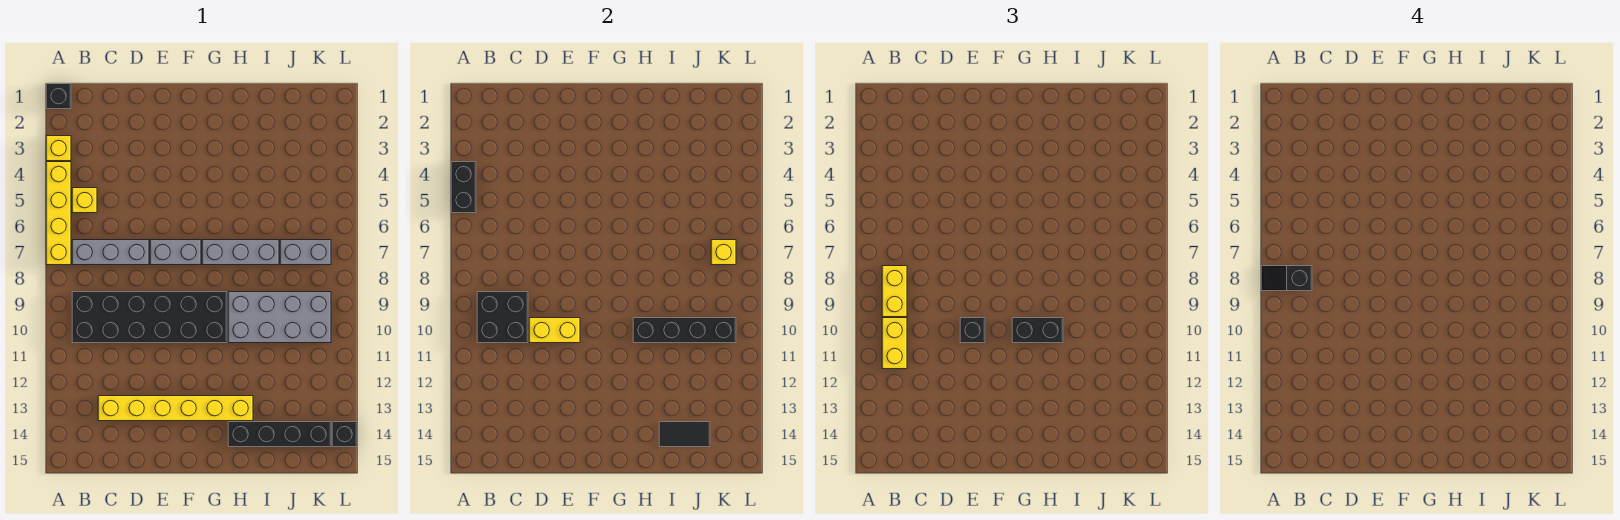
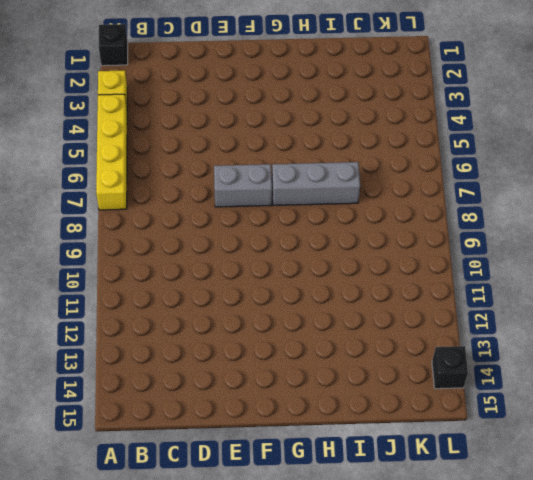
none -> yellow brick B5 level 1
none -> grey brick B7:D7 level 1
none -> black brick B9:G10 level 1

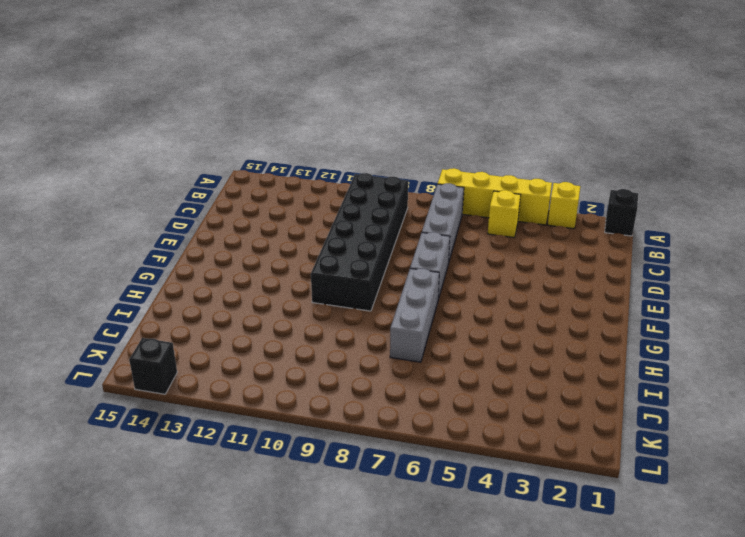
none -> yellow brick C13:H13 level 1
none -> grey brick H9:K10 level 1
none -> black brick H14:K14 level 1

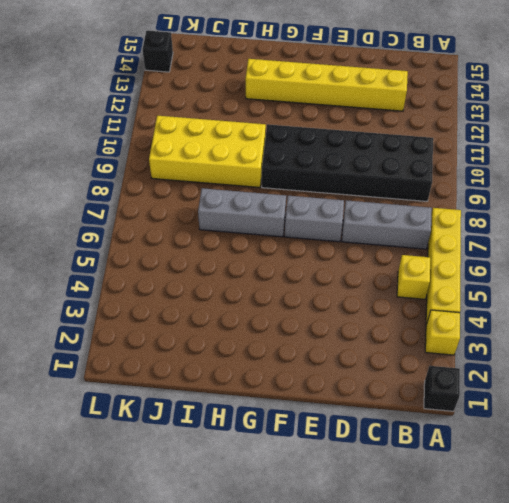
yellow brick H9:K10 level 1 -> grey brick H9:K10 level 1
none -> black brick H14:K14 level 1
none -> grey brick J7:K7 level 1
none -> black brick A4:A5 level 2

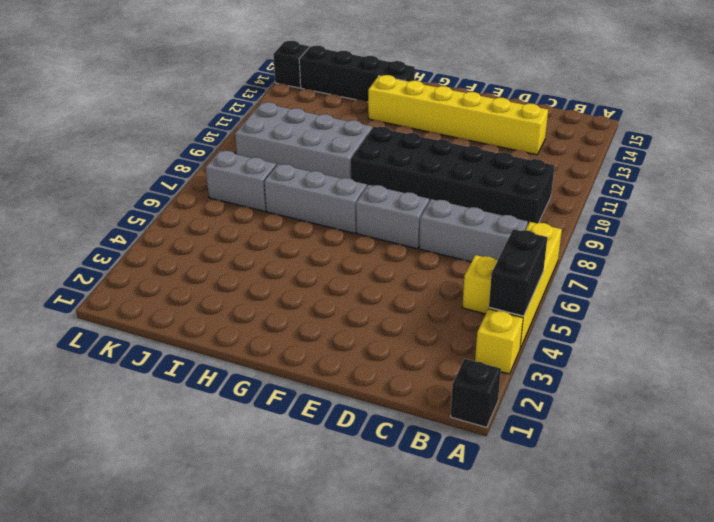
none -> black brick B9:C10 level 2
none -> yellow brick D10:E10 level 2
none -> black brick H10:K10 level 2

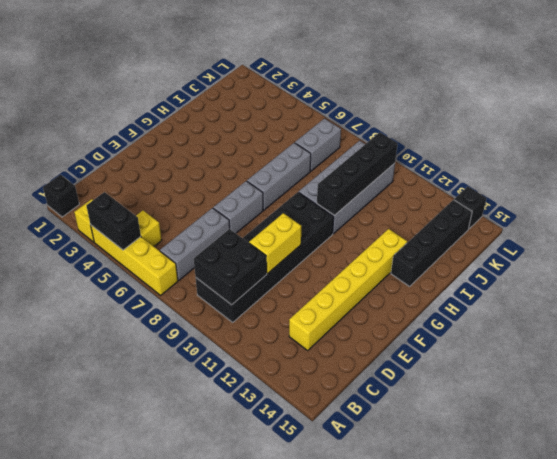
none -> black tile I14:J14 level 2
none -> yellow brick K7 level 2
none -> yellow brick B8:B9 level 3

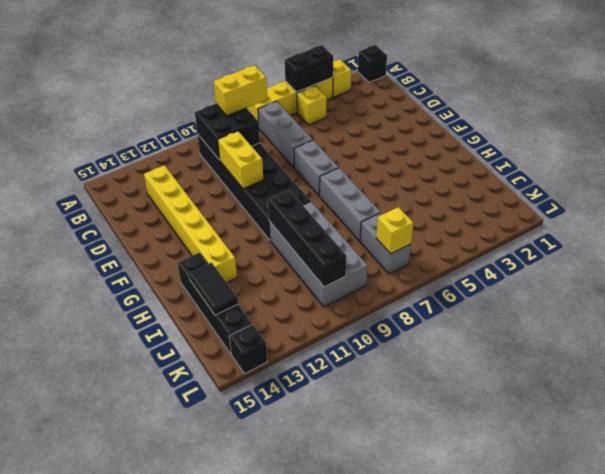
none -> yellow brick B10:B11 level 3
none -> black brick E10 level 3
none -> black brick G10:H10 level 3

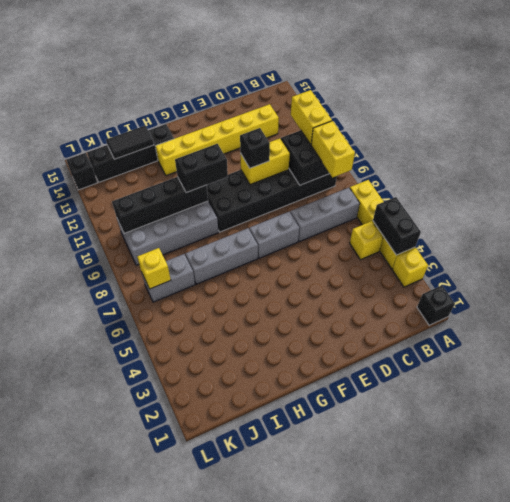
none -> black slope A8:B8 level 4 top B

